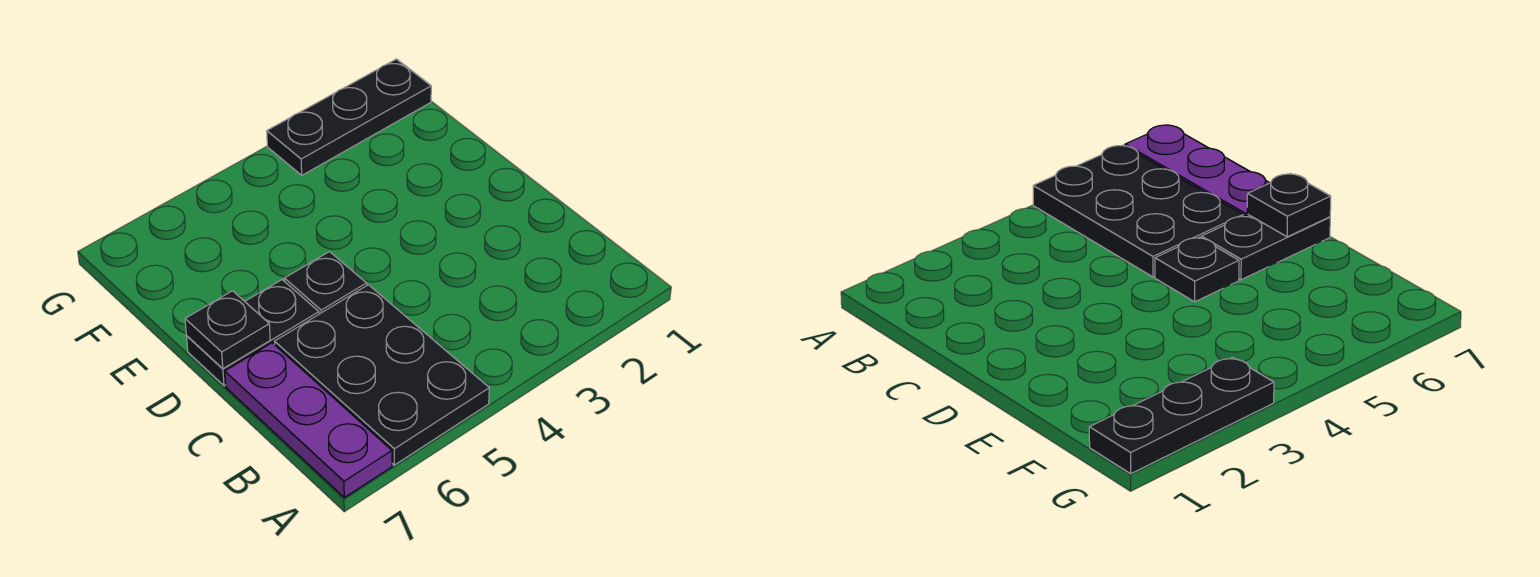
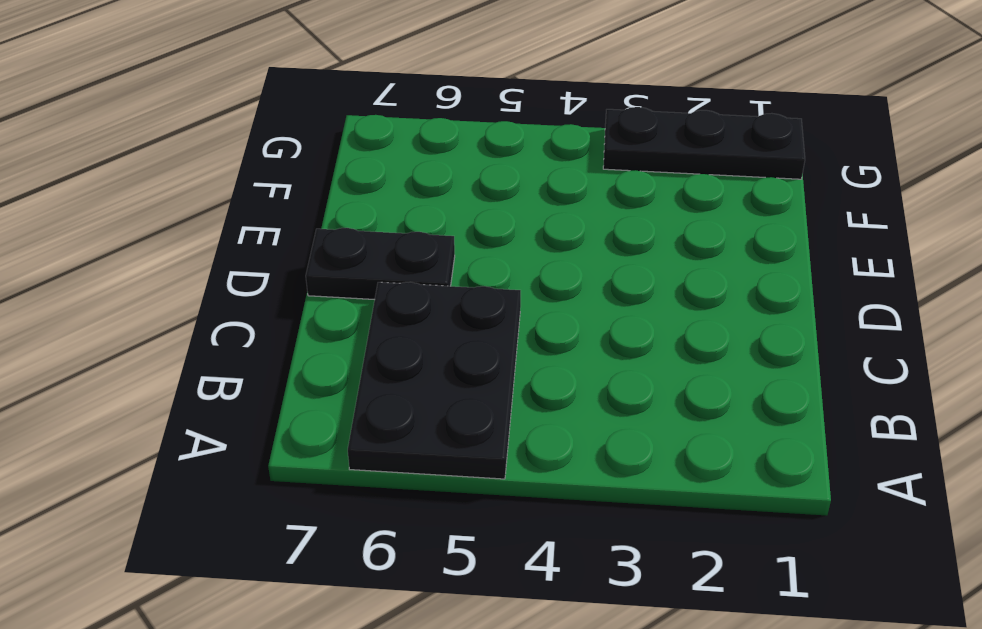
none -> purple plate A7:C7 level 1
none -> black plate D5 level 1

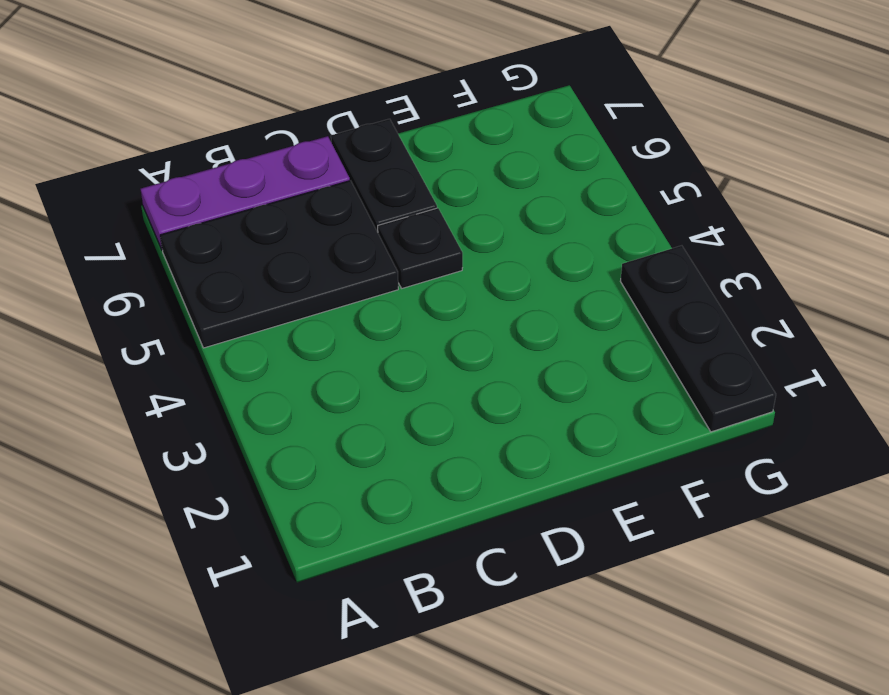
none -> black plate D7 level 2

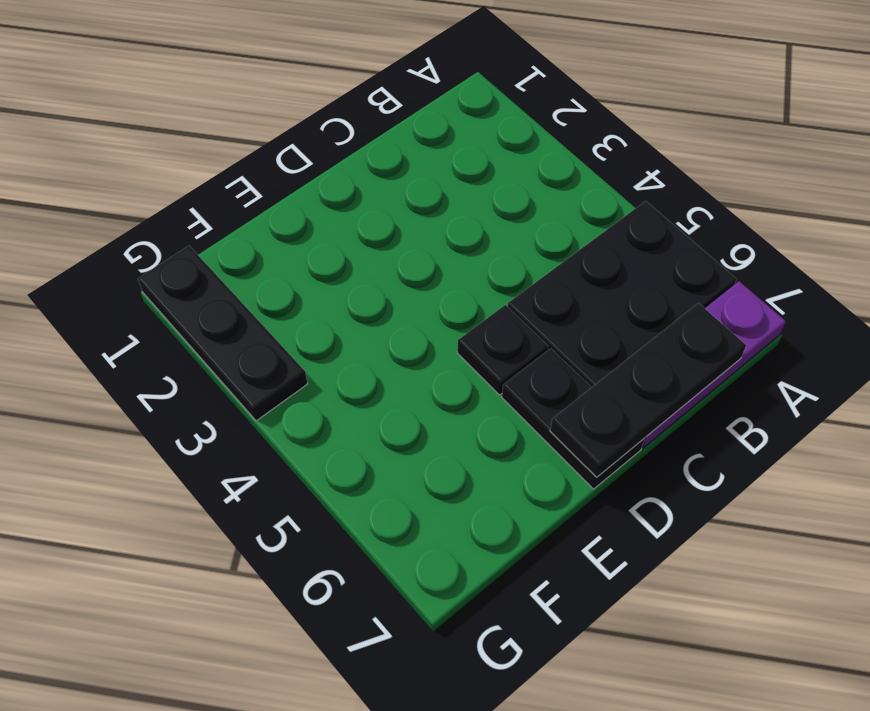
black plate B7:D7 level 2 -> black plate D7 level 2

